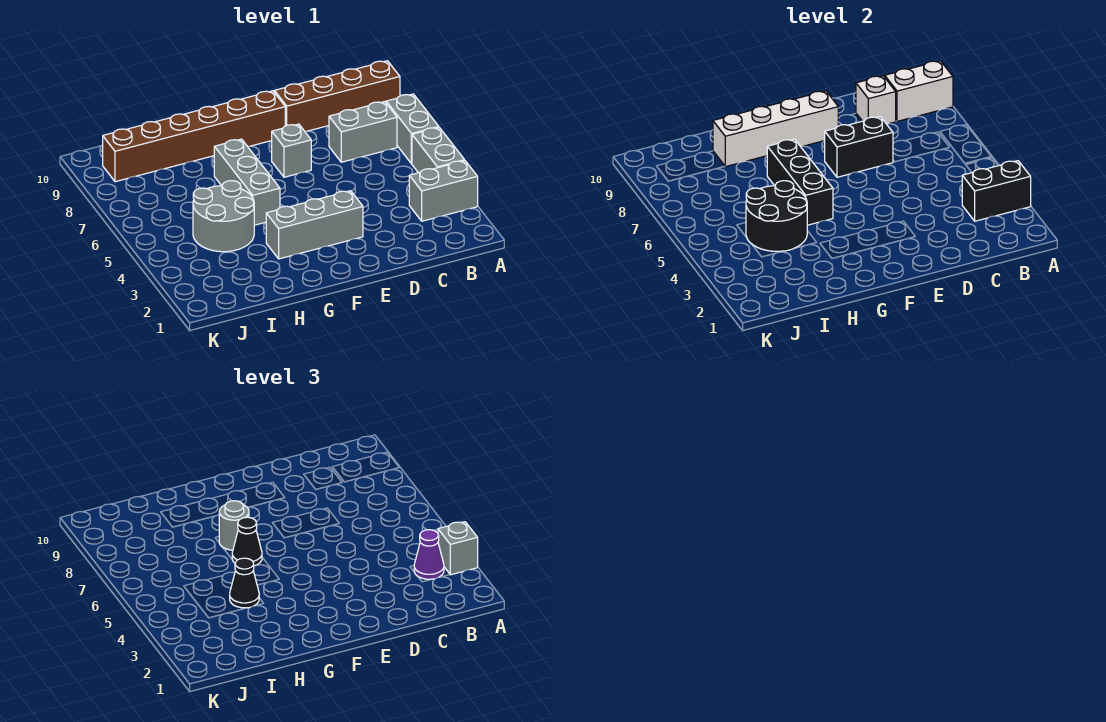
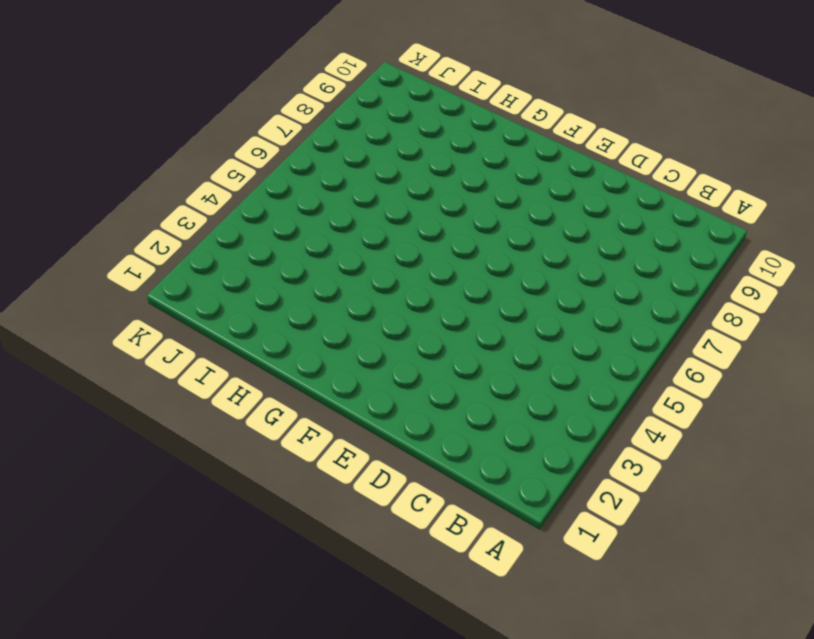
none -> grey brick A3:B3 level 1
none -> grey brick A4:A5 level 1
none -> grey brick A6:A7 level 1

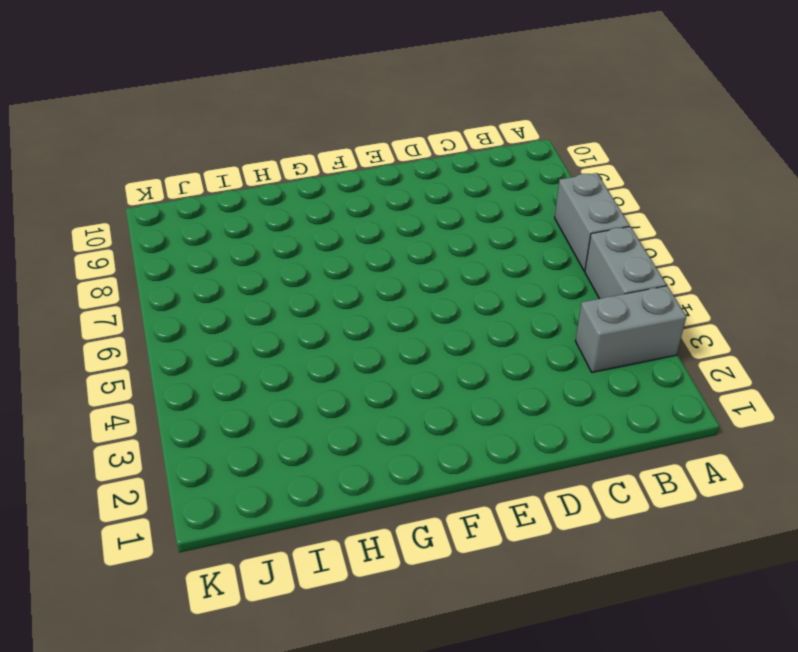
none -> brown brick A9:D9 level 1
none -> grey brick B7:C7 level 1
none -> grey brick E3:G3 level 1

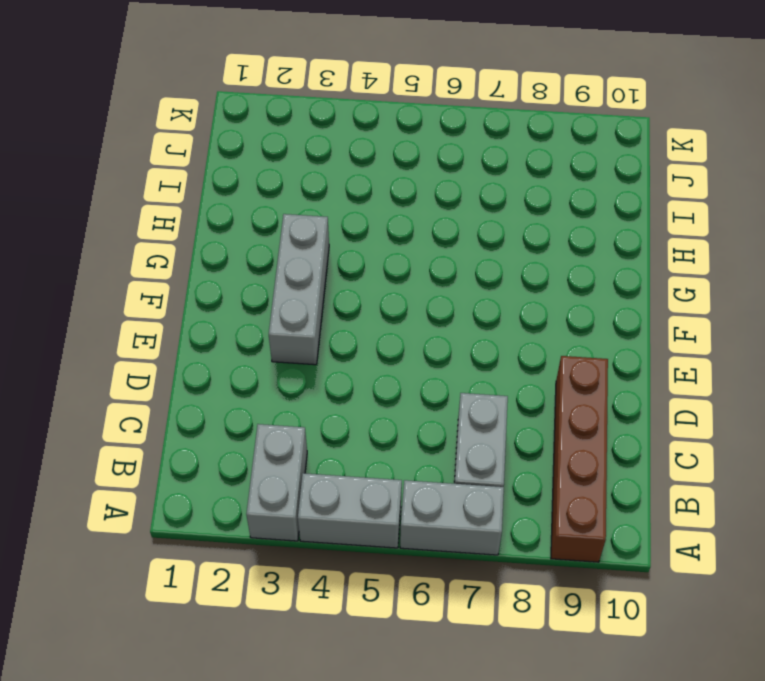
none -> grey brick E7 level 1
none -> brown brick E9:J9 level 1
none -> grey brick G5:G7 level 1

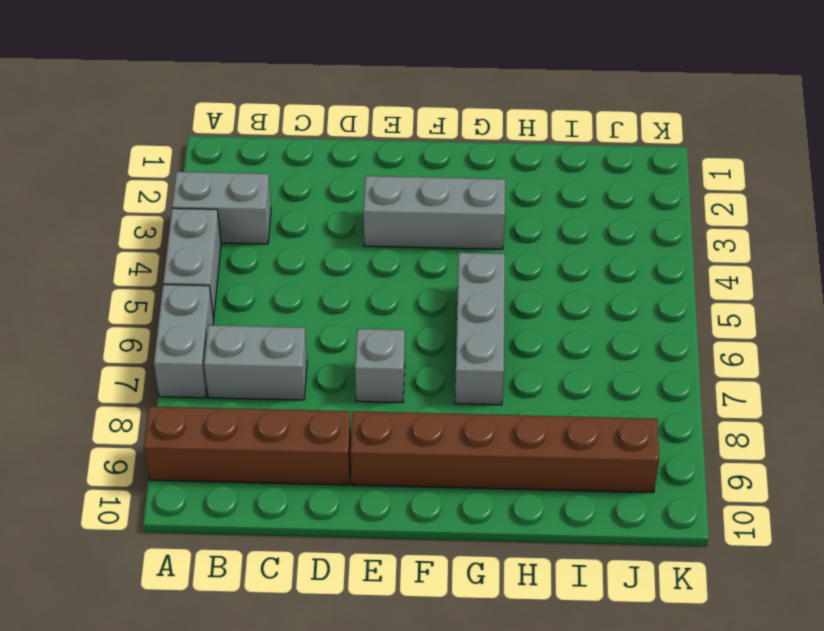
none -> grey round brick H4:I5 level 1
none -> black brick A3:B3 level 2
none -> white brick A9:B9 level 2

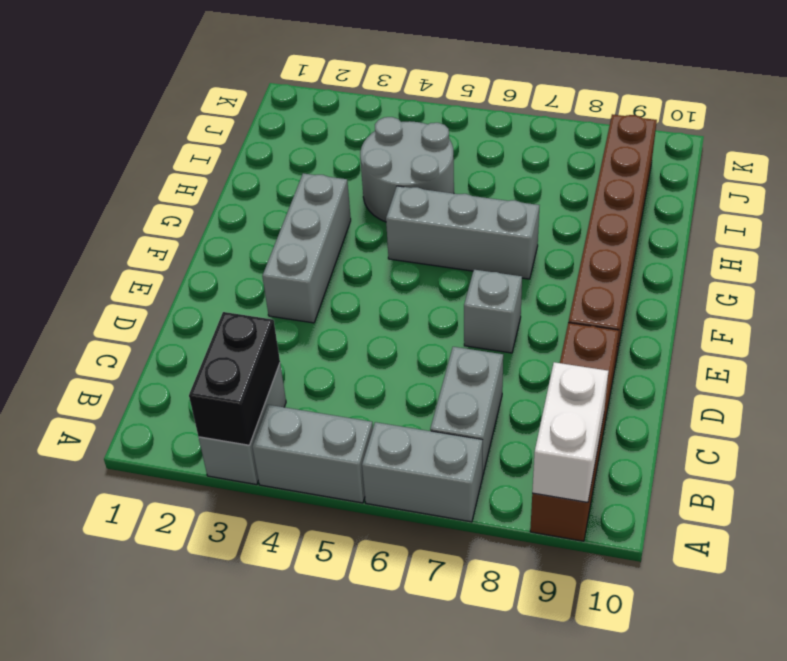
none -> white brick C9 level 2
none -> black brick D7:E7 level 2
none -> white brick E9:H9 level 2

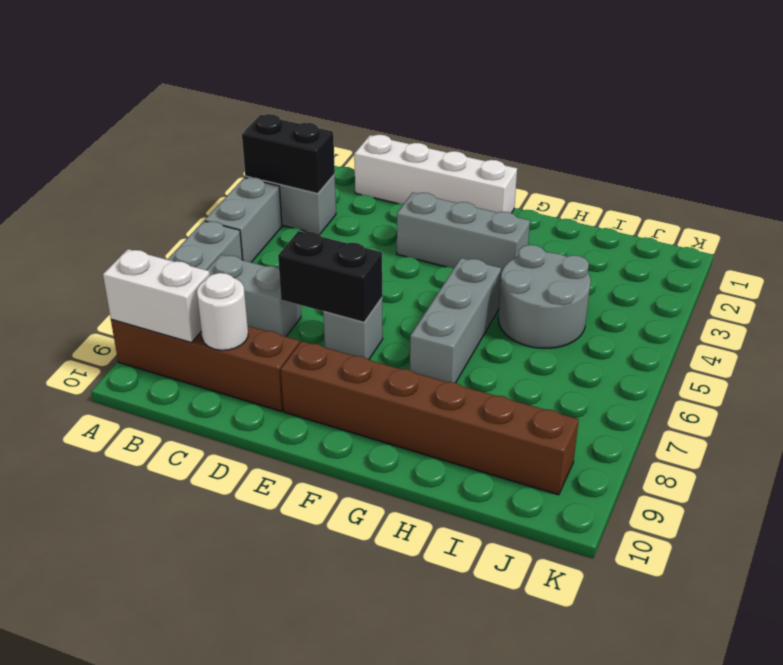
white brick C1:F1 level 1 -> white brick E9:H9 level 2
white round brick C9 level 2 -> white brick C9 level 2
none -> black brick G5:G7 level 2
none -> black round brick H4:I5 level 2
none -> grey brick A3 level 3

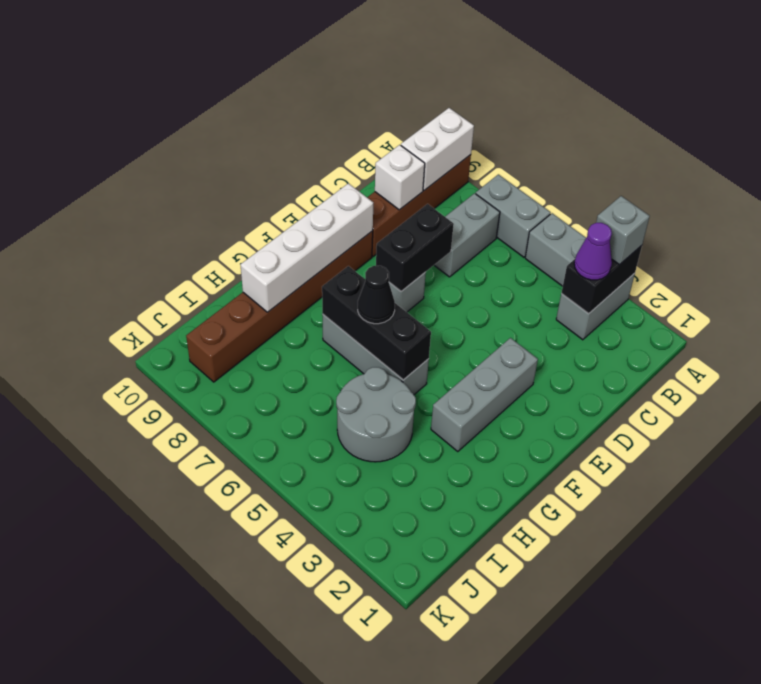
none -> black round brick H4:I5 level 2
none -> grey round brick G7 level 3
none -> black cone H4 level 3

